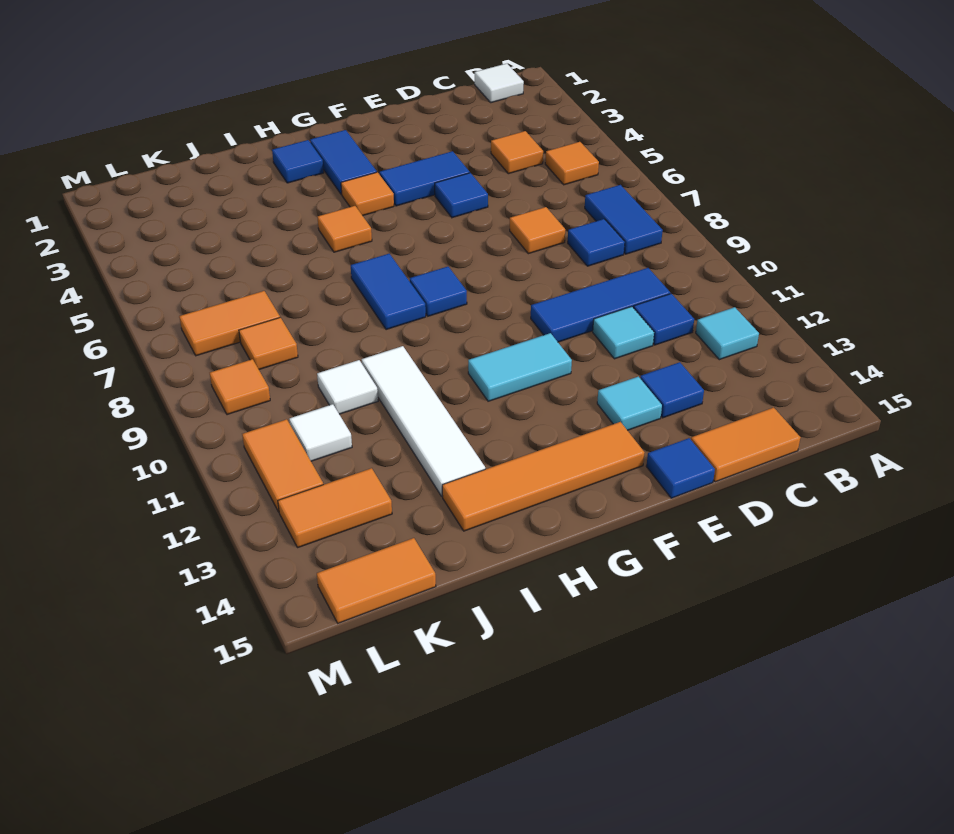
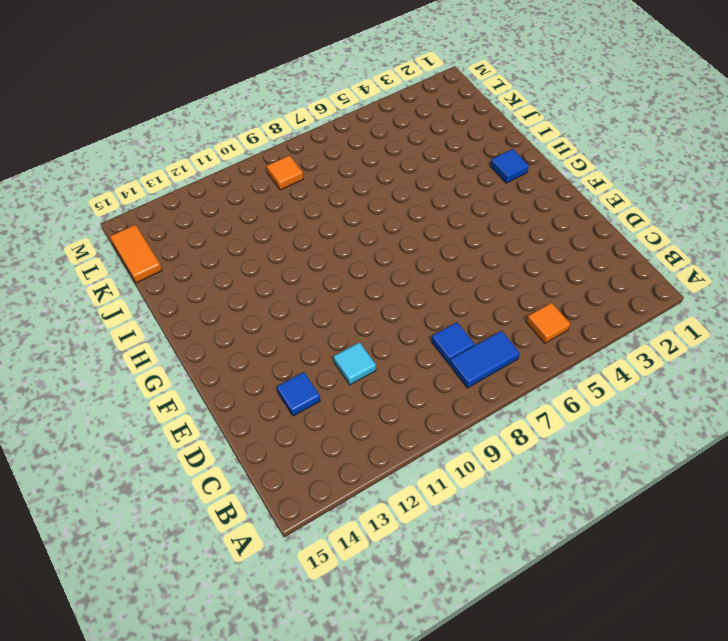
none -> white tile B1 level 1
none -> cyan tile B12 level 1
none -> orange tile C4 level 1
none -> blue tile C10:E10 level 1

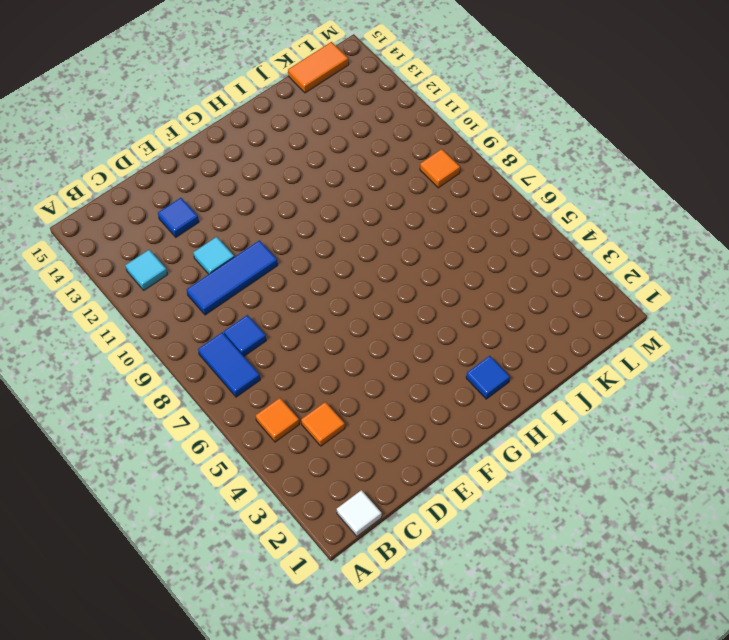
none -> blue tile C11 level 1
none -> orange tile C15:D15 level 1
none -> orange tile D7 level 1
none -> blue tile E4:F4 level 1

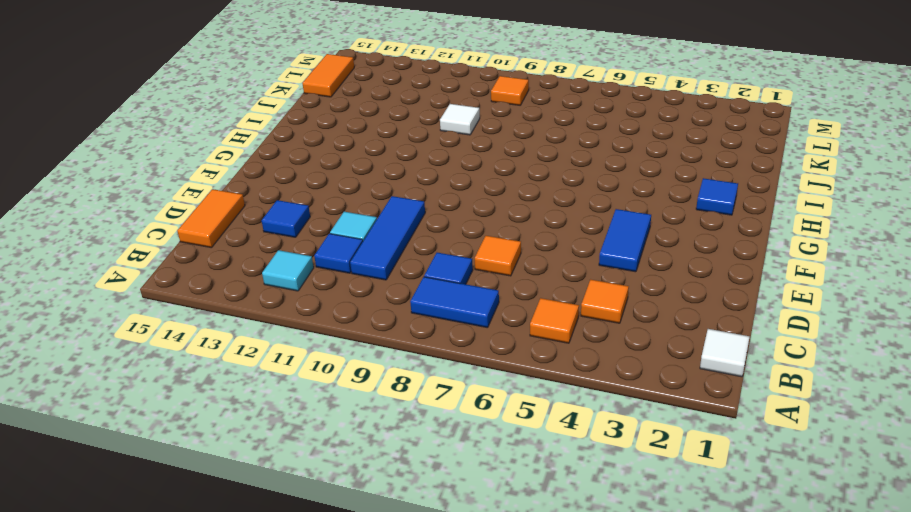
none -> blue tile E5 level 1
none -> cyan tile E13 level 1
none -> blue tile E15 level 1
none -> cyan tile F11:G11 level 1

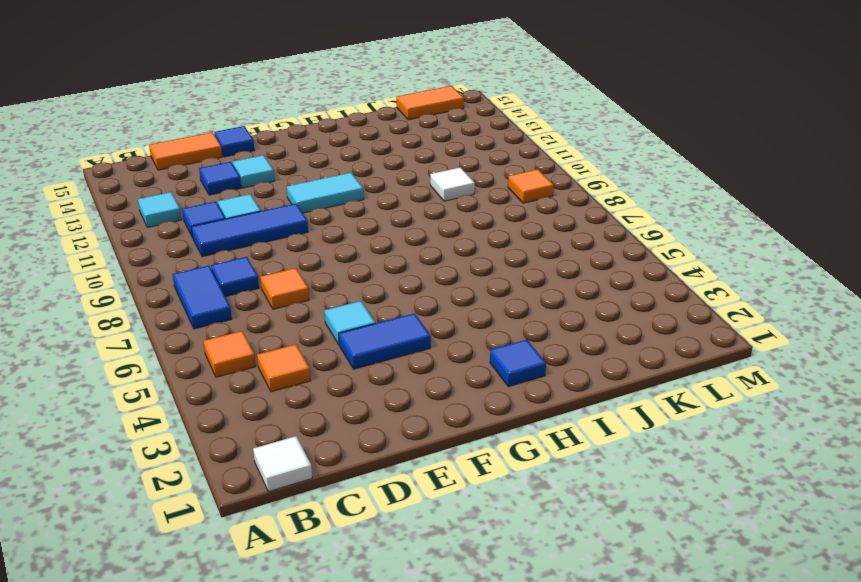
cyan tile E5 level 1 -> blue tile E5 level 1
none -> orange tile F14:I14 level 1
none -> blue tile G2:G3 level 1
none -> orange tile G4 level 1
none -> blue tile G8 level 1

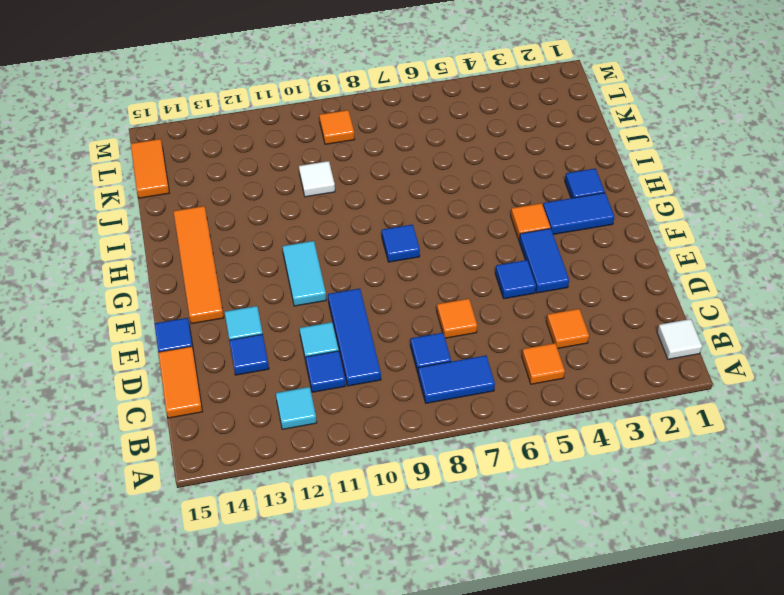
none -> orange tile H5 level 1
none -> blue tile H7:H8 level 1
none -> white tile I10:I13 level 1
none -> orange tile K7:L7 level 1

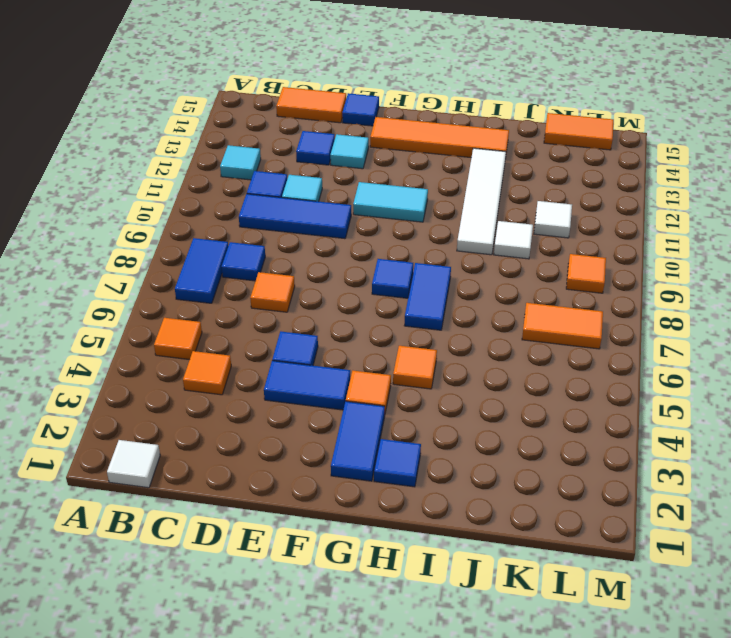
none -> orange tile K8 level 1
none -> orange tile K13:L13 level 1
none -> orange tile L11:L12 level 1

